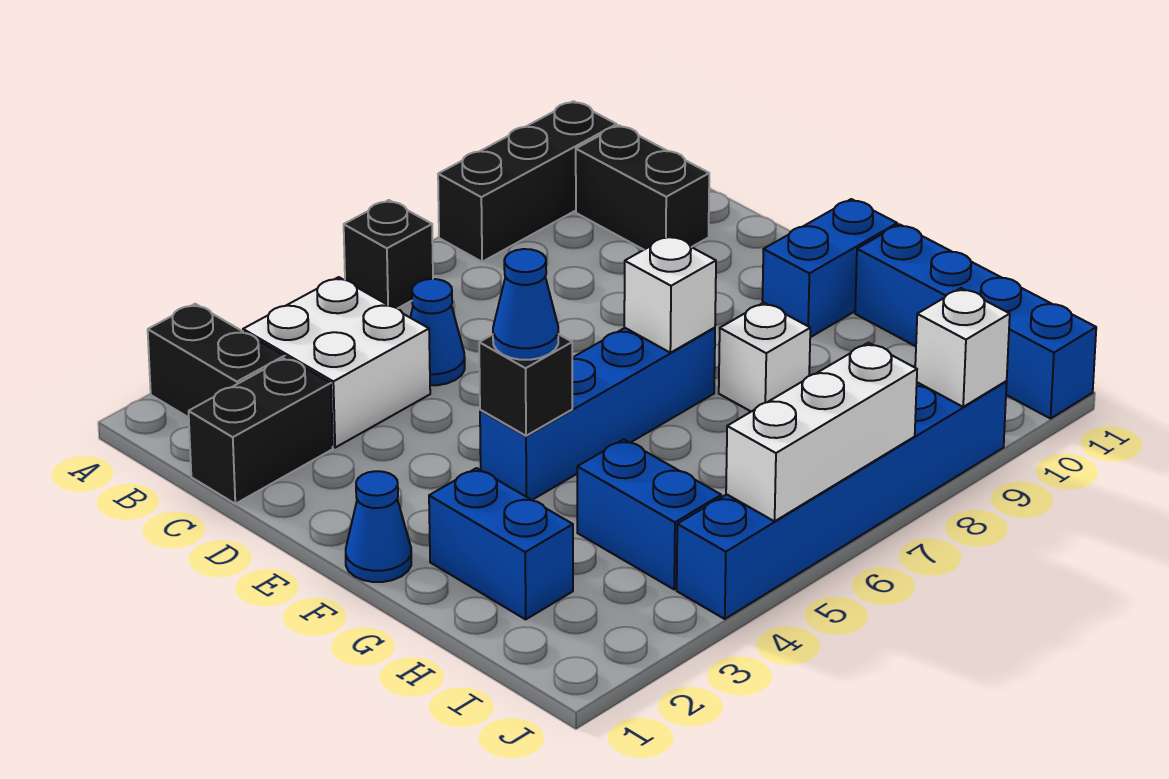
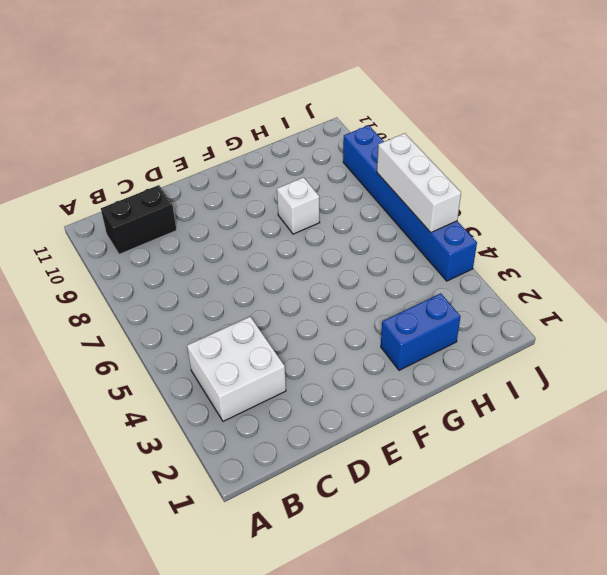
none -> black brick A2:B2 level 1
none -> black brick A6 level 1
none -> black brick A8:A10 level 1

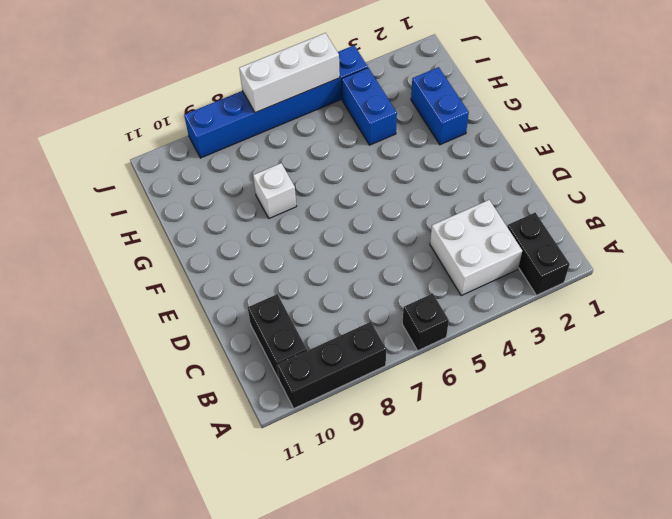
none -> black brick C1:C2 level 1
none -> blue cone C5 level 1
none -> blue cone F1 level 1

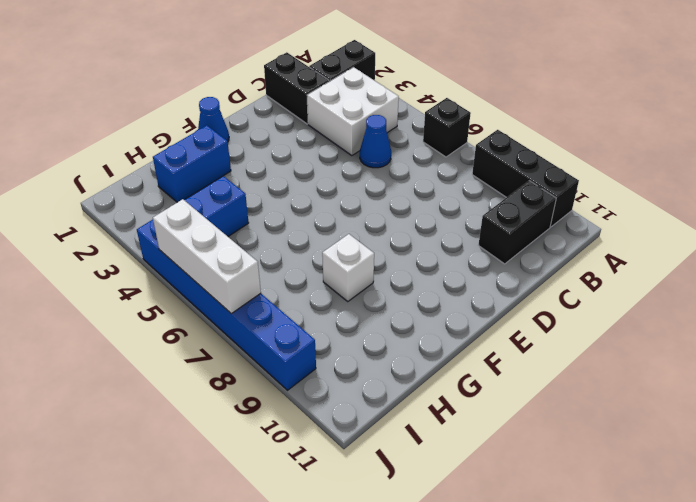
none -> blue brick F4:F7 level 1
none -> blue brick F10:F11 level 1
none -> blue brick G11:J11 level 1

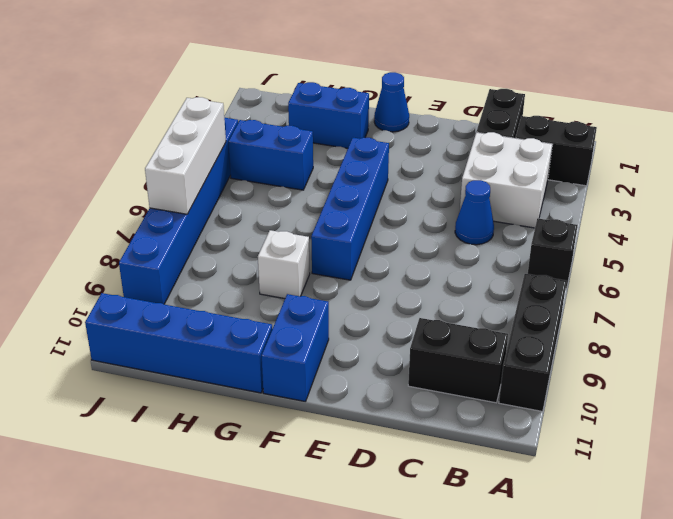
none -> black brick F4 level 2
none -> white brick F7 level 2
none -> white brick J9 level 2

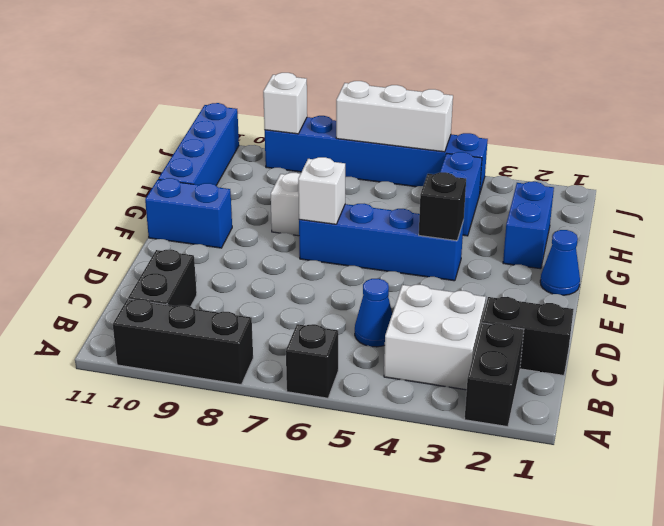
none -> blue cone F4 level 3

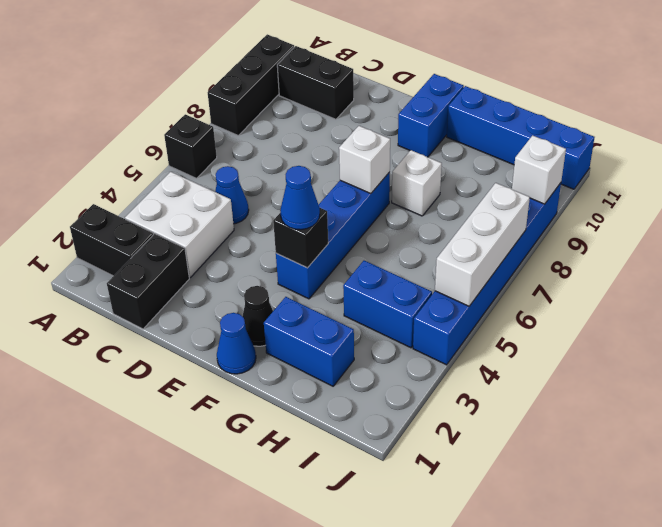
black cone F2 level 1 -> none

